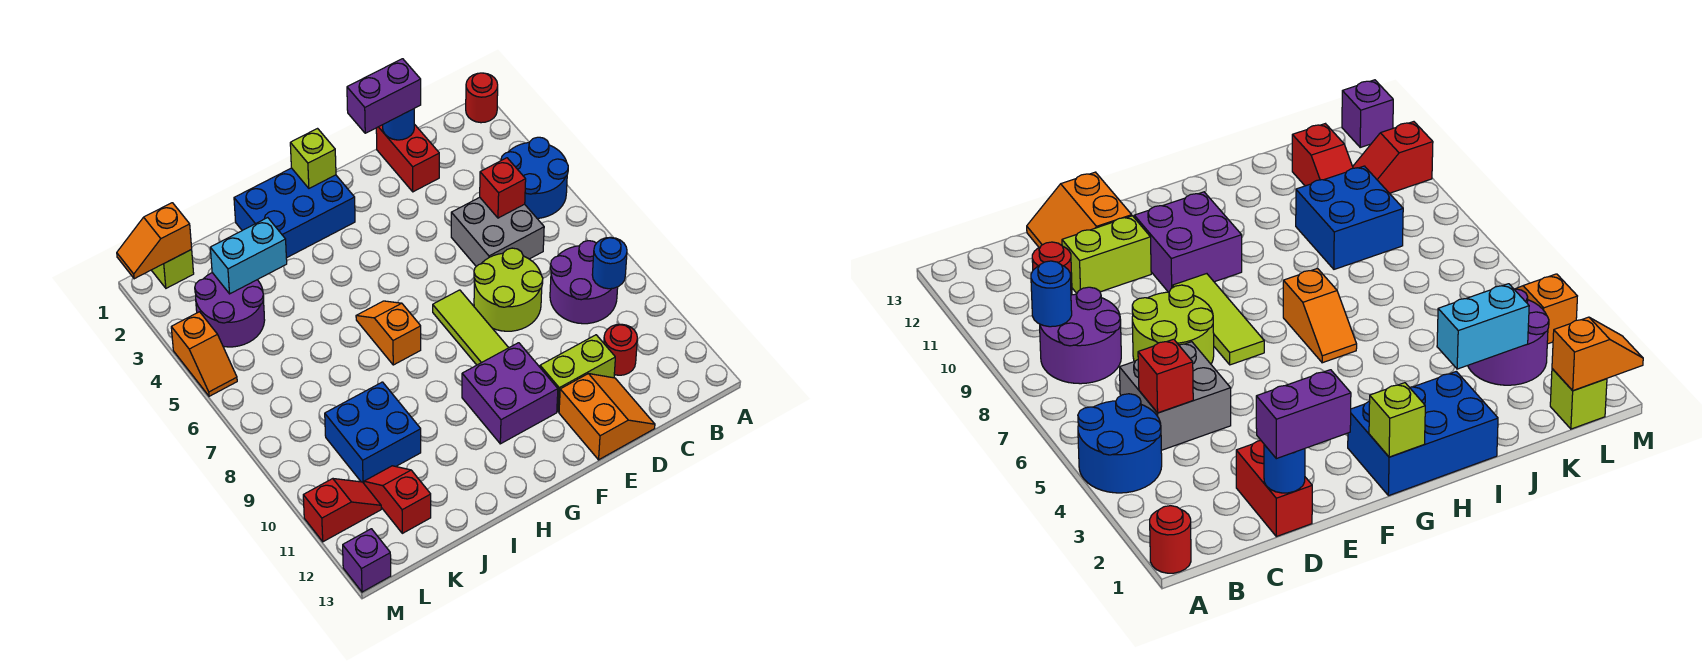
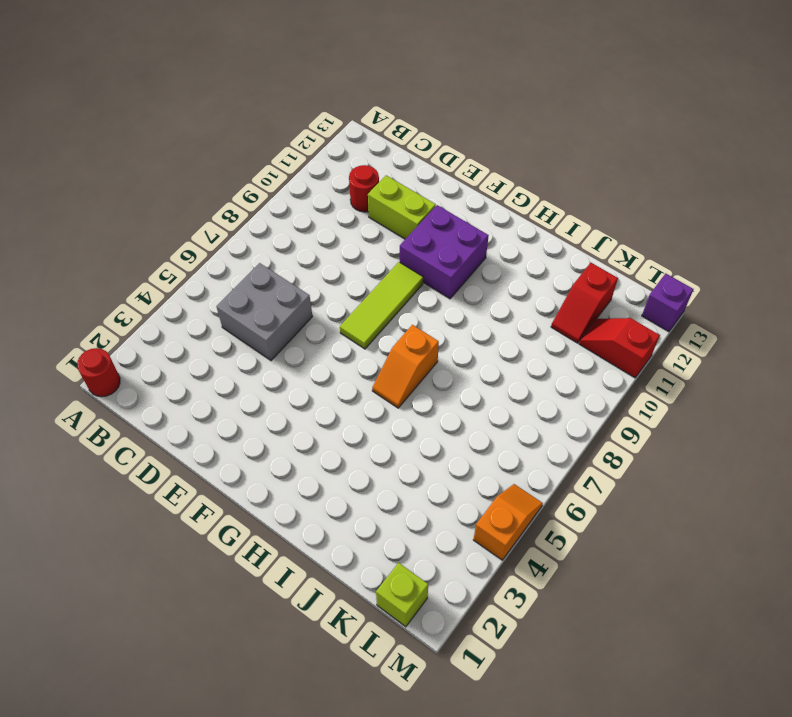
none -> blue round brick A4:B5 level 1
none -> purple round brick B8:C9 level 1
none -> red brick D1:D2 level 1

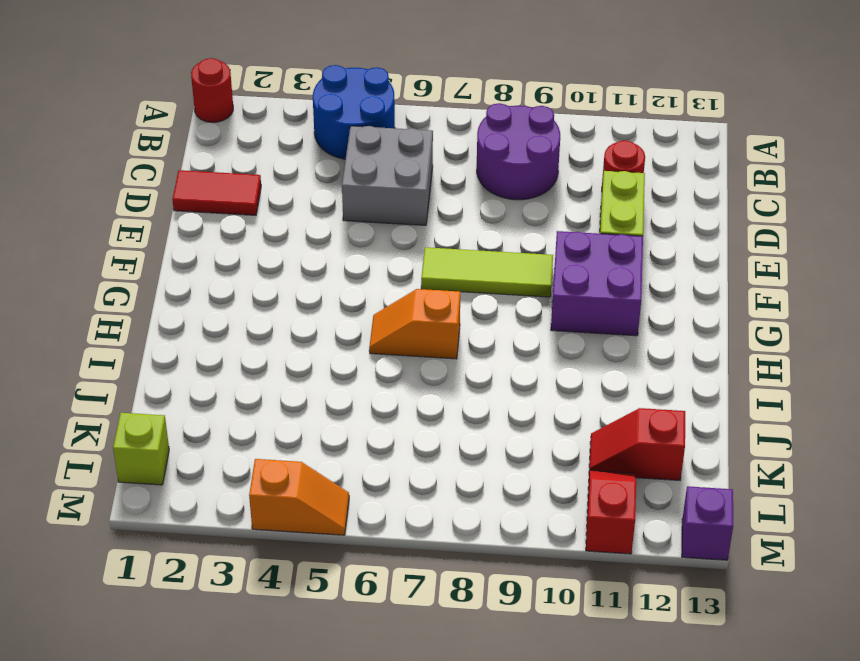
red tile D1:D2 level 1 -> red brick D1:D2 level 1
none -> lime round brick D7:E8 level 1
none -> orange slope D12:E13 level 1 top E
none -> blue brick G1:I2 level 1

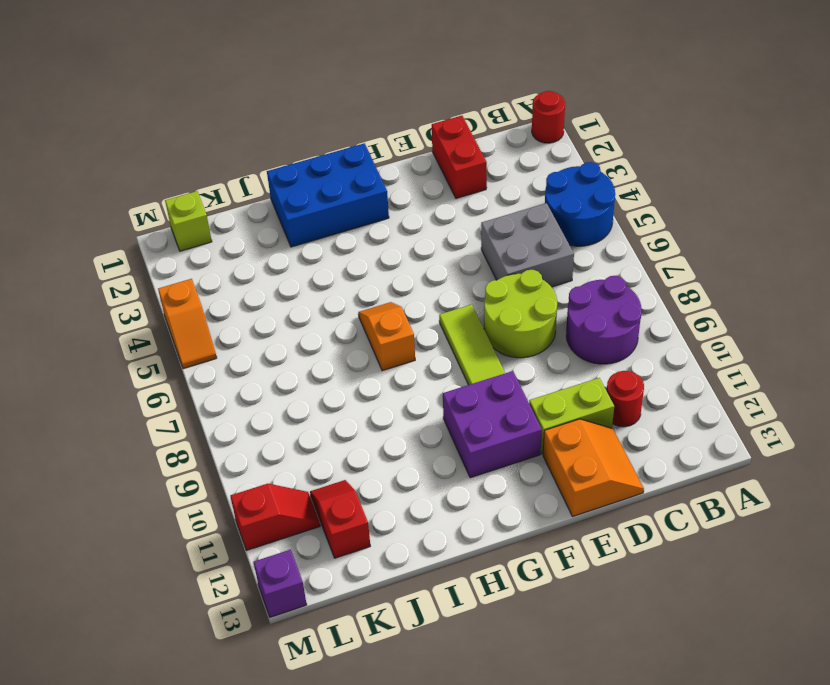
none -> blue brick J9:K10 level 1
none -> purple round brick K3:L4 level 1
none -> blue round brick B9 level 2

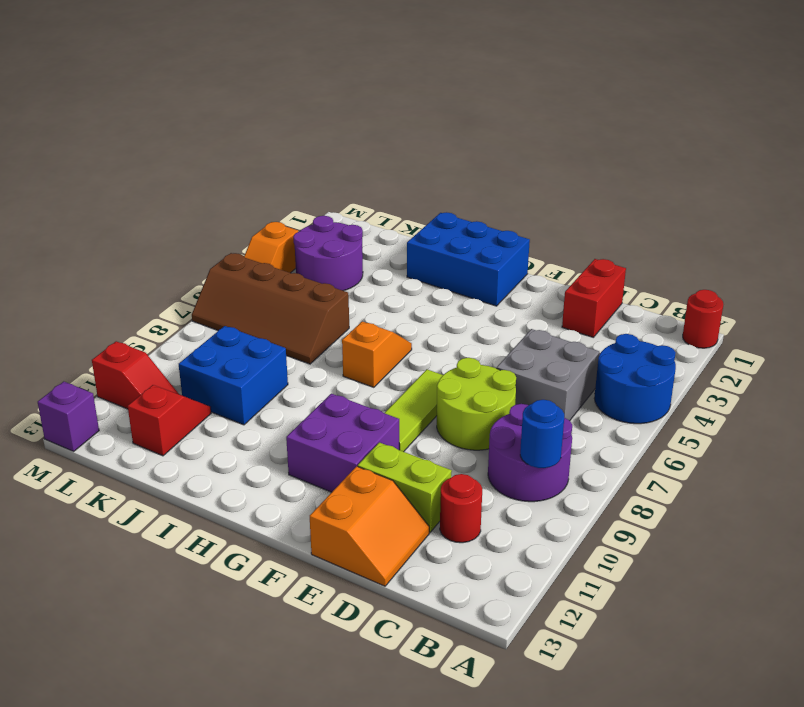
brown slope J6:M7 level 1 top 6 -> none
none -> lime brick L1 level 1
none -> red brick C5 level 2
none -> blue round brick D1 level 2

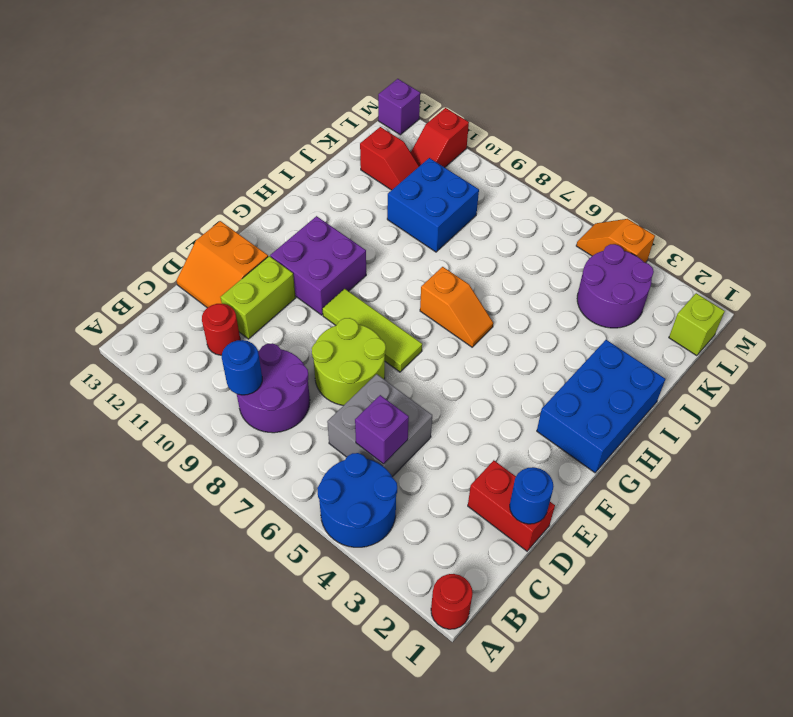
purple brick C5 level 2 -> red brick C5 level 2
none -> lime brick G1 level 2
none -> cyan brick J3:K3 level 2
none -> orange slope L1:M1 level 2 top L

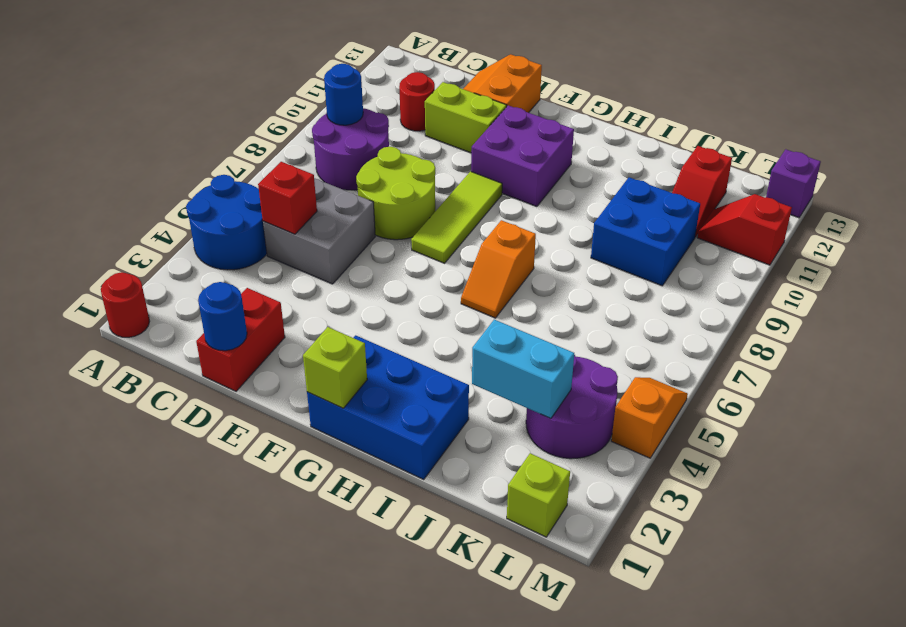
none -> orange slope L1:M1 level 2 top L
none -> purple brick D1:E1 level 3

